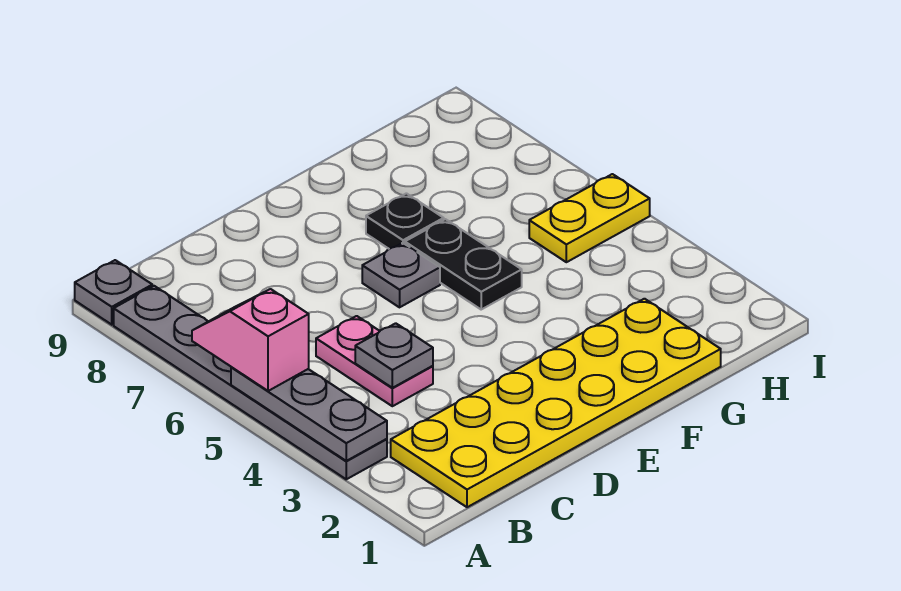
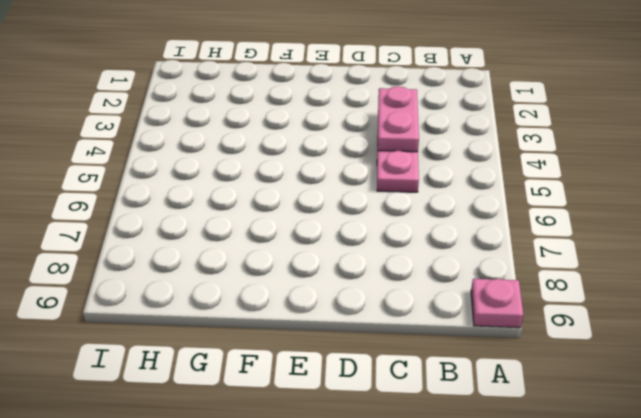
pink plate A9 level 1 -> grey plate A9 level 1
pink plate C3:C4 level 2 -> grey plate C4 level 2
none -> grey plate A3:A8 level 1
none -> yellow plate B1:G2 level 1

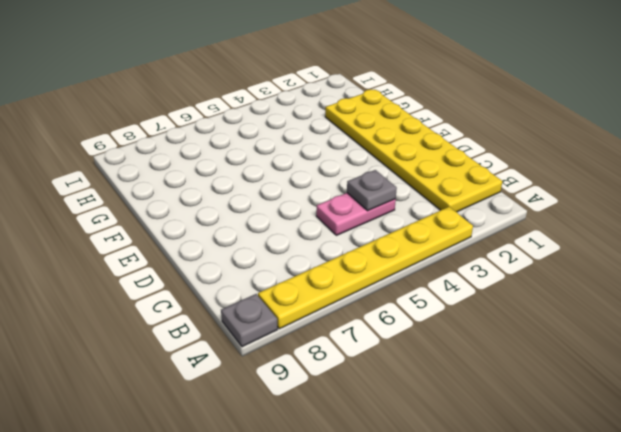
yellow plate A3:A8 level 1 -> grey plate A3:A8 level 1
none -> grey plate E6 level 1
none -> black plate F5:F6 level 1

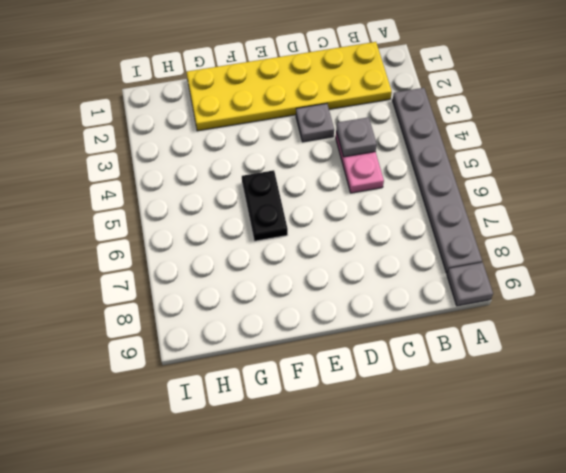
grey plate D3 level 1 -> grey plate E6 level 1
none -> black plate F7 level 1
none -> yellow plate H5:I5 level 1

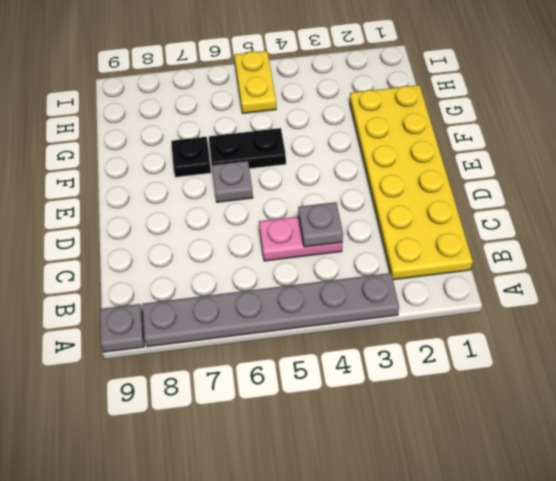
none -> grey plate A3:A5 level 2
none -> pink slope A5:A6 level 3 top 5

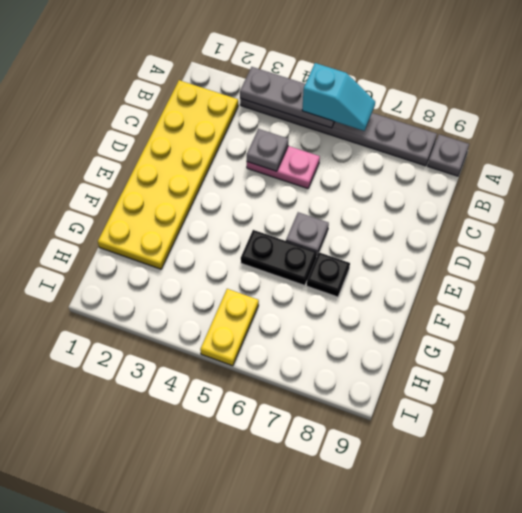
cyan slope A5:A6 level 3 top 5 -> pink slope A5:A6 level 3 top 5

